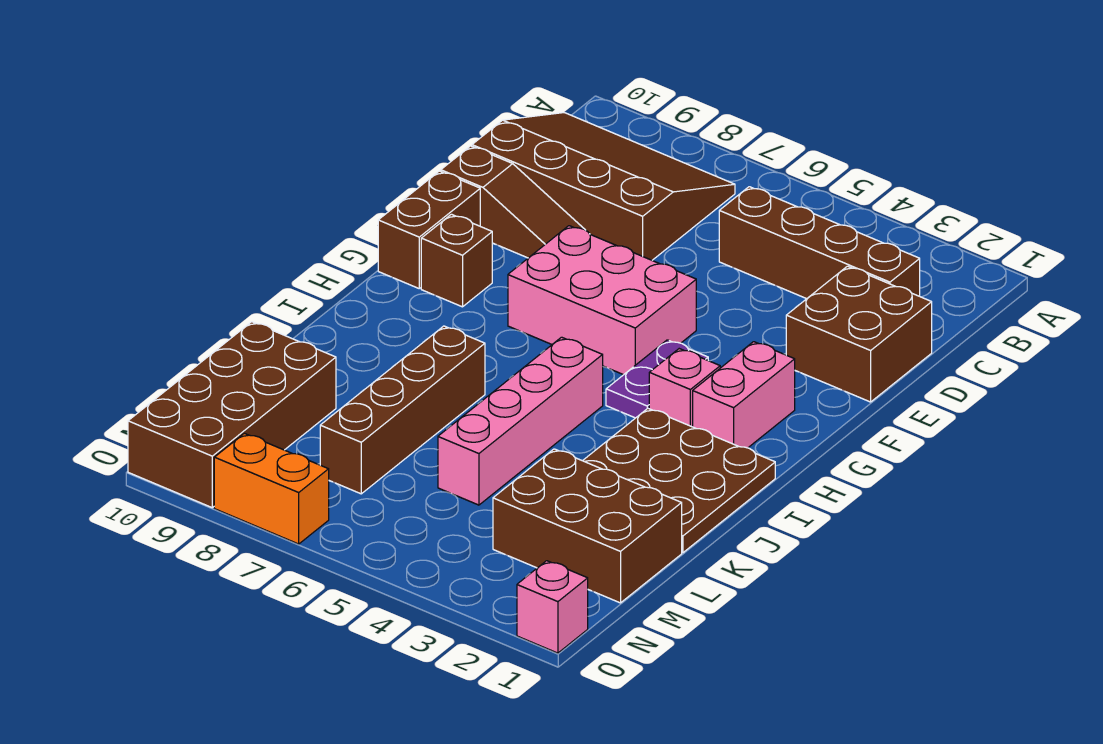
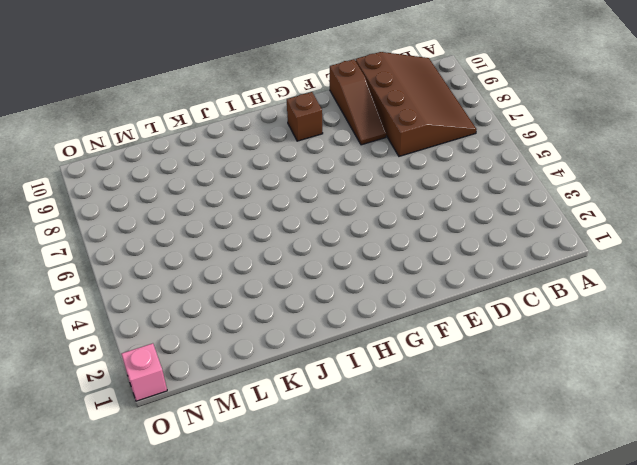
none -> brown brick C2:C5 level 1
none -> brown brick D1:E2 level 1
none -> pink brick F5:G7 level 1

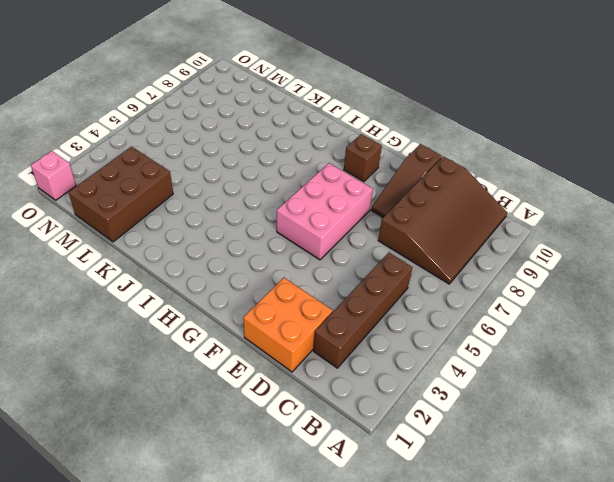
orange brick D1:E2 level 1 -> brown brick D1:E2 level 1
none -> brown brick F10:G10 level 1
none -> pink brick G2:H2 level 1
none -> purple plate G4:H4 level 1

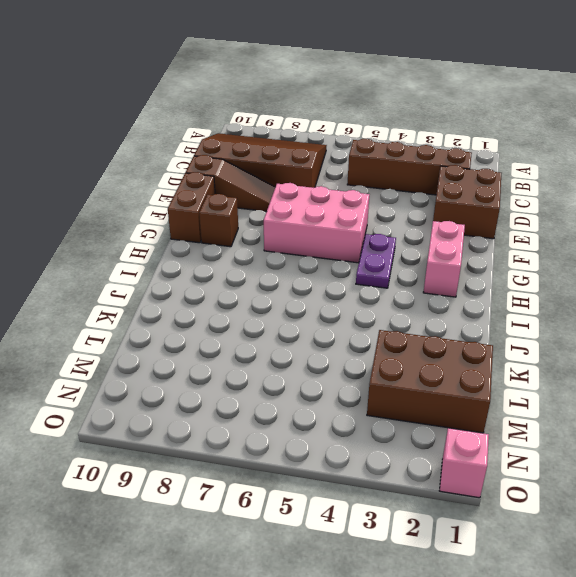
none -> pink brick H3 level 1
none -> brown plate I1:K3 level 1
none -> pink brick I5:L5 level 1

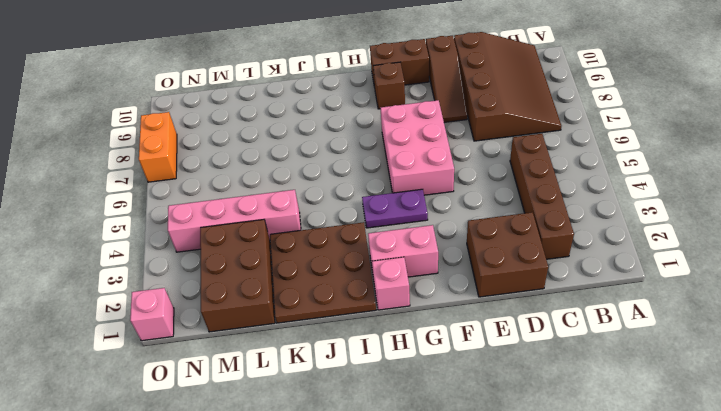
pink brick H1 level 1 -> pink brick H3 level 1
pink brick K4:N4 level 1 -> pink brick I5:L5 level 1
none -> brown brick J7:M7 level 1
none -> brown brick L9:O10 level 1

